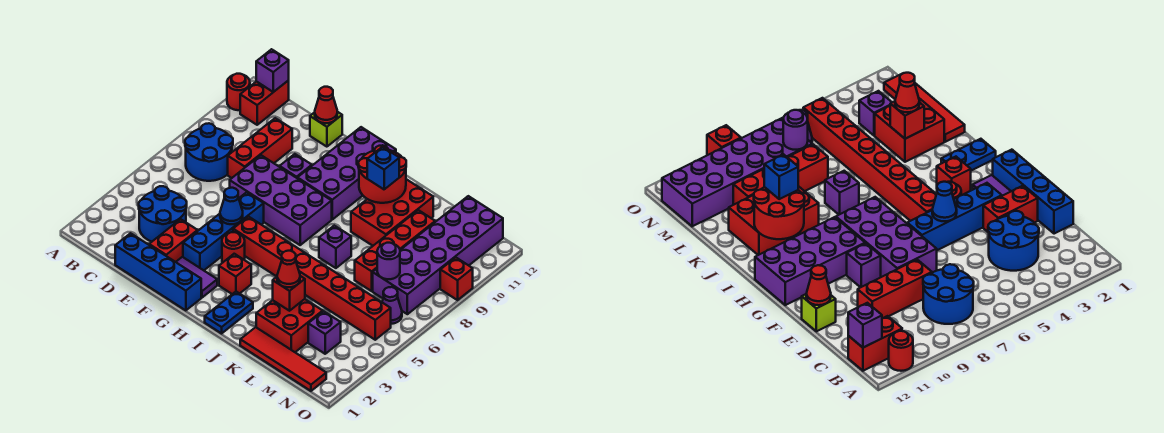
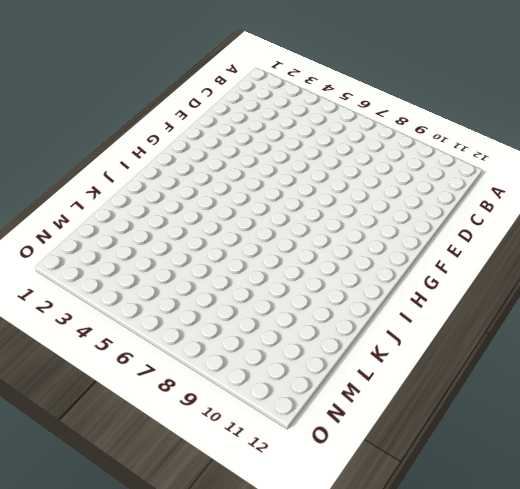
none -> red round brick A11 level 1
none -> blue round brick B7:C8 level 1
none -> red brick B11:B12 level 1
none -> blue round brick C3:D4 level 1

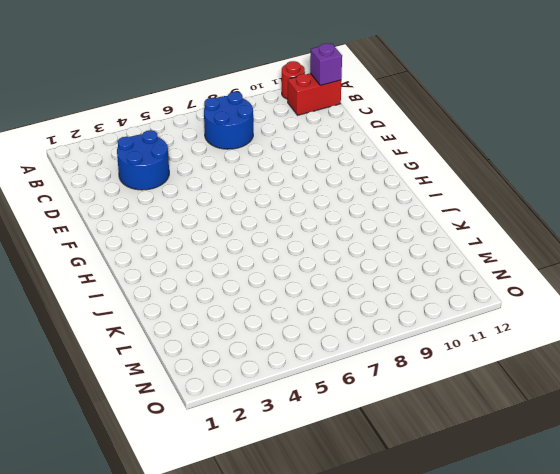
none -> blue brick D1:G1 level 1
none -> red brick D8:D10 level 1
none -> red brick E2:E3 level 1
none -> purple brick E7:H8 level 1

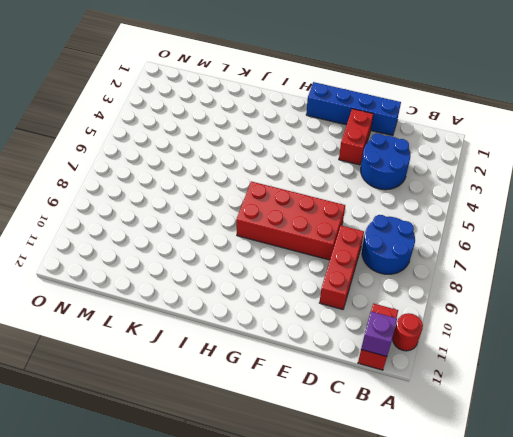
red brick E7:H8 level 1 -> purple brick E7:H8 level 1
none -> lime brick E12 level 1
none -> purple tile F2:G2 level 1
none -> blue brick F3:F6 level 1
none -> purple brick F9 level 1

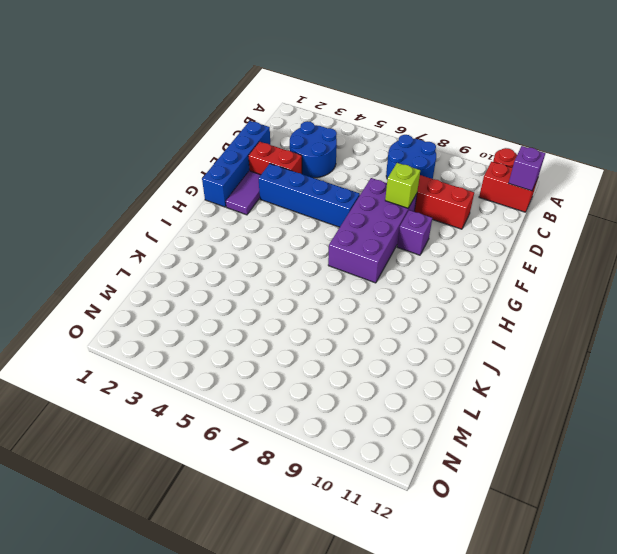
lime brick E8 level 2 -> lime brick E12 level 1
none -> red round brick G4 level 1
none -> red brick G5:N5 level 1
none -> purple brick G9:H12 level 1
none -> red brick H3 level 1

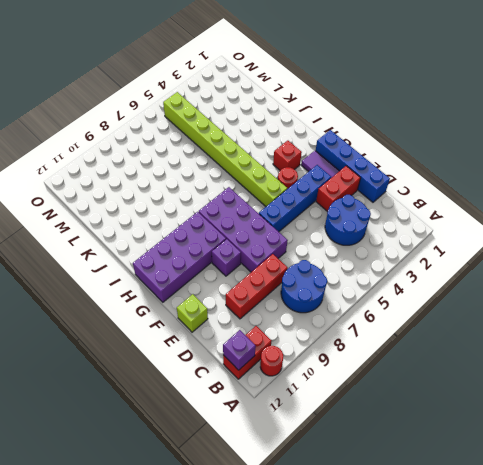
lime brick G5:N5 level 1 -> red brick G5:N5 level 1
none -> blue plate I1:I2 level 1
none -> purple brick J7 level 1
none -> red brick J9:K11 level 1
none -> red tile K1:N1 level 1

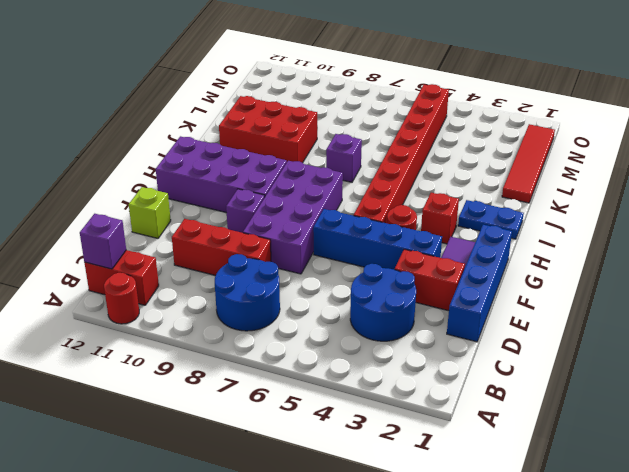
none -> red brick K2:L3 level 1
none -> red brick L7:L10 level 1
none -> purple brick M3 level 1
none -> purple brick M7:N12 level 1

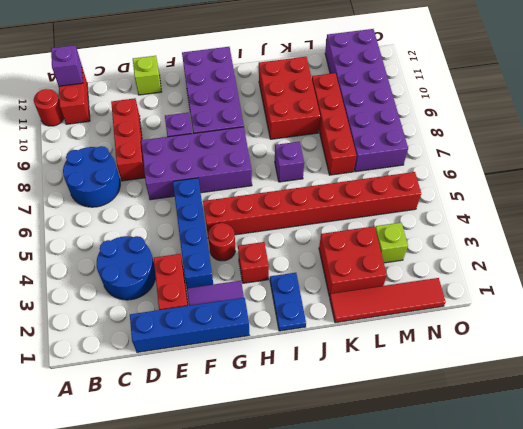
lime brick M3 level 1 -> purple brick M3 level 1
none -> purple cone N6 level 1
none -> red brick O9 level 1
none -> red cone E12 level 2
none -> blue cone F5 level 2

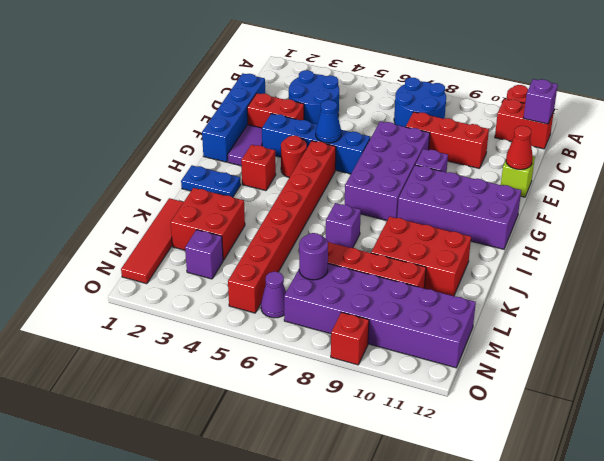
none -> red round brick I10:J11 level 2
none -> red brick K3 level 2
none -> blue brick J10 level 3
none -> red cone K3 level 3

